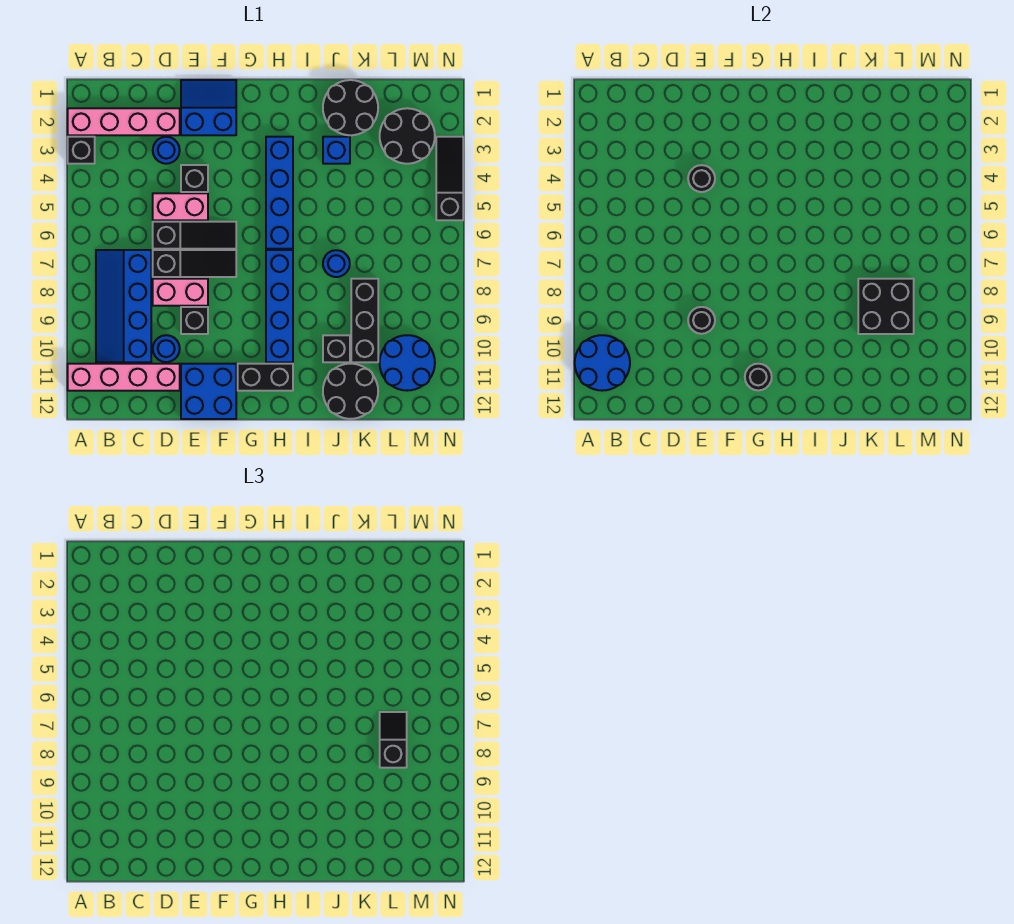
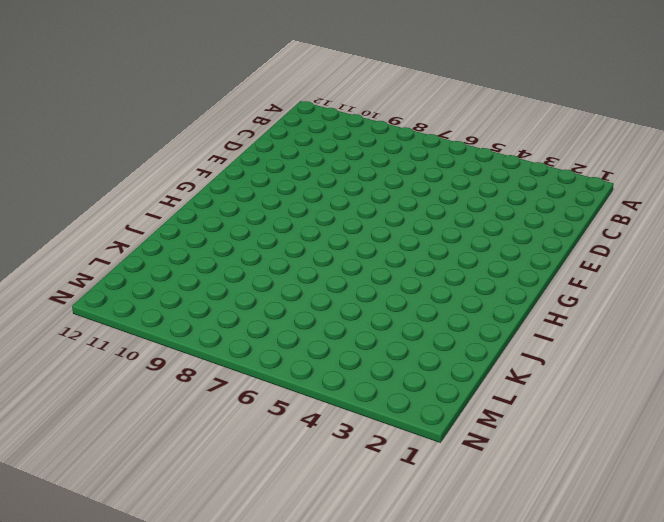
none -> pink brick A2:D2 level 1
none -> black brick A3 level 1
none -> pink brick A11:D11 level 1
none -> blue slope B7:C10 level 1 top C

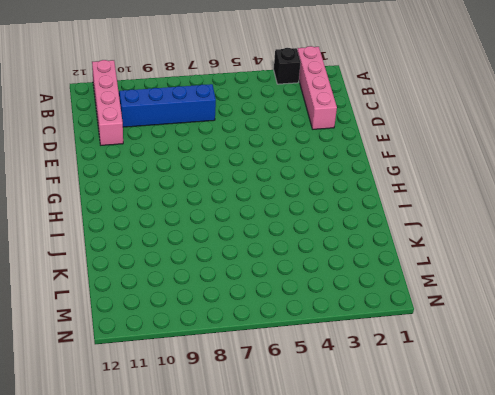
none -> blue round brick D3 level 1
none -> pink brick D5:E5 level 1
none -> black slope D6:F6 level 1 top D
none -> black slope D7:F7 level 1 top D

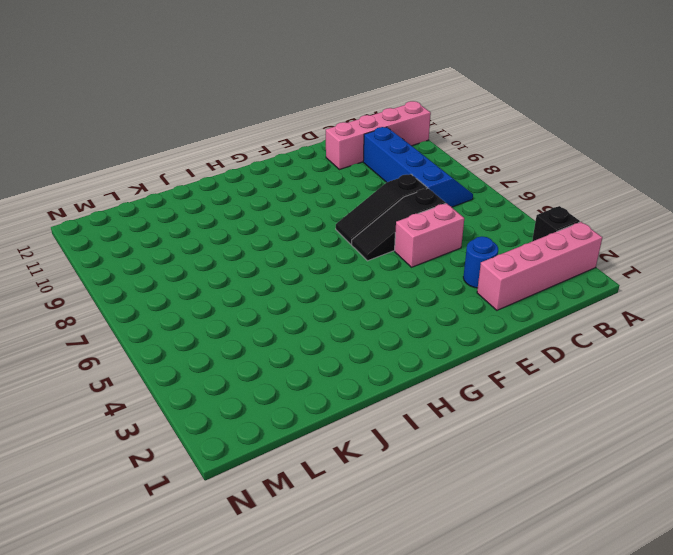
none -> pink brick D8:E8 level 1
none -> blue round brick D10 level 1
none -> blue slope E1:F2 level 1 top 2
none -> black brick E4 level 1

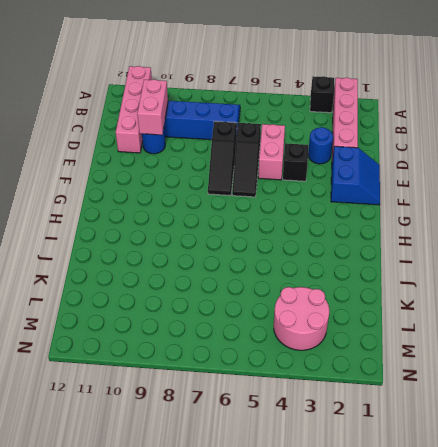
pink brick C10:D10 level 2 -> pink brick D8:E8 level 1
pink round brick L3:M4 level 1 -> black round brick L2:M3 level 1
none -> black brick E9 level 1
none -> blue brick E11:F12 level 1
none -> black brick G11:H11 level 1
none -> blue brick H3:H6 level 1

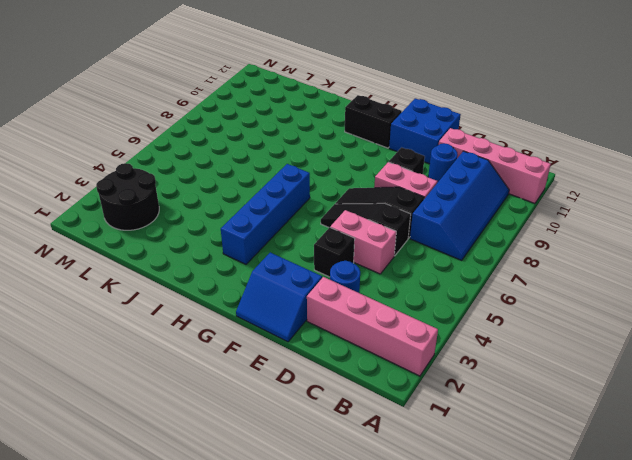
none -> black brick A3 level 1
none -> blue brick H7:H10 level 1
none -> black round brick J1:K2 level 1
none -> blue brick J3 level 1

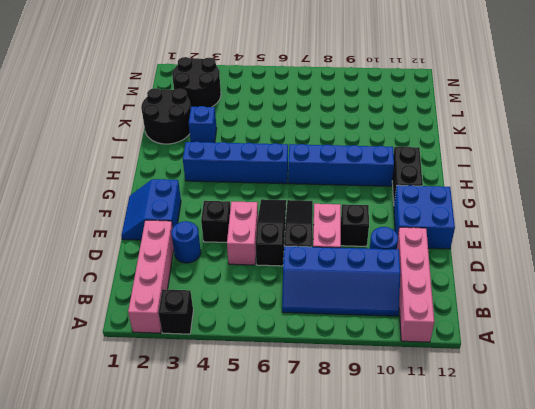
none -> blue round brick J7 level 1
none -> black brick J10 level 1
none -> black round brick J11:K12 level 1
none -> black brick K8:K10 level 1

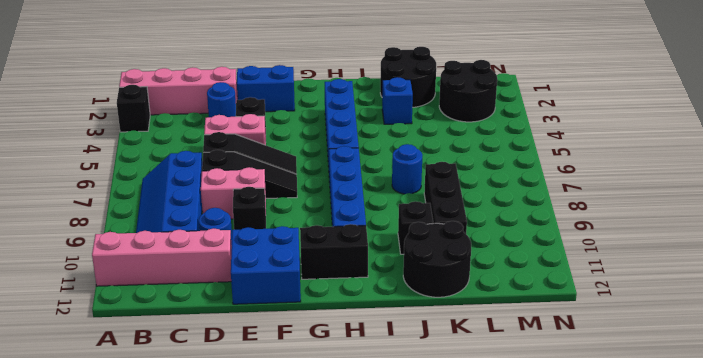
none -> blue round brick L10:M11 level 1
none -> black slope N3:N5 level 1 top 5
none -> blue round brick A10:B11 level 2
none -> black round brick E4 level 2

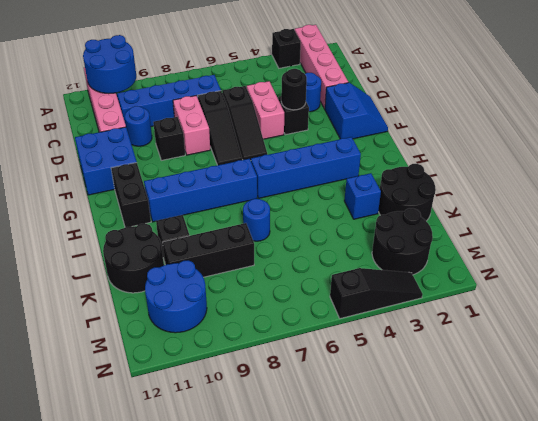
none -> black round brick E9 level 2
none -> black round brick G11 level 2
none -> black brick K8:L9 level 2
none -> black slope L7:L8 level 3 top 8

